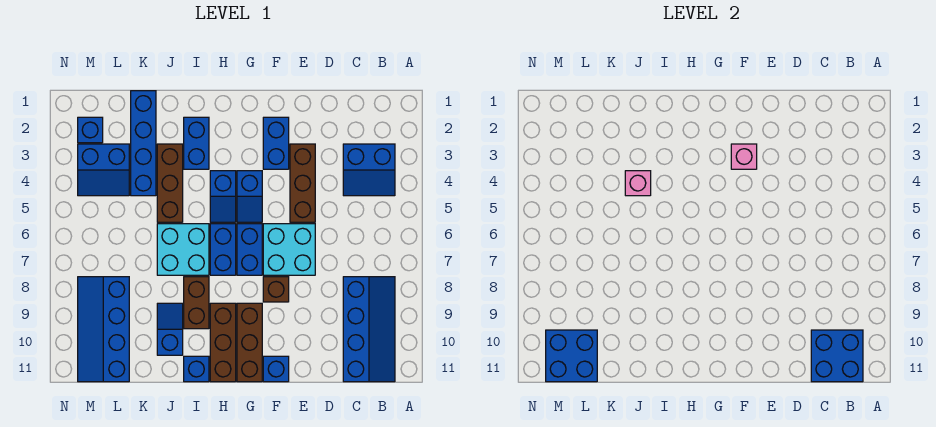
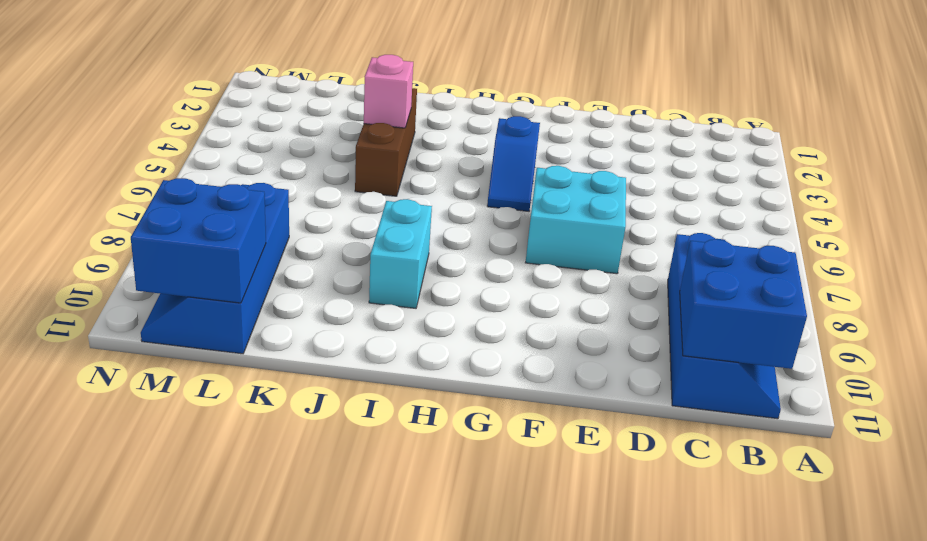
cyan brick I8:I9 level 1 -> brown brick I8:I9 level 1
none -> blue slope B3:C4 level 1 top 3
none -> brown brick E3:E5 level 1
none -> blue brick F2:F3 level 1

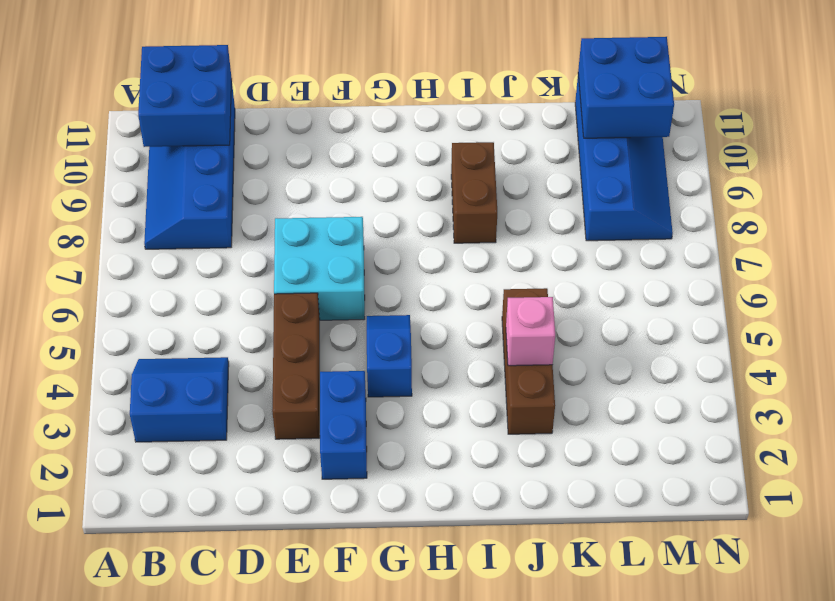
none -> brown brick F8 level 1
none -> blue brick F11 level 1
none -> blue brick G6:G7 level 1

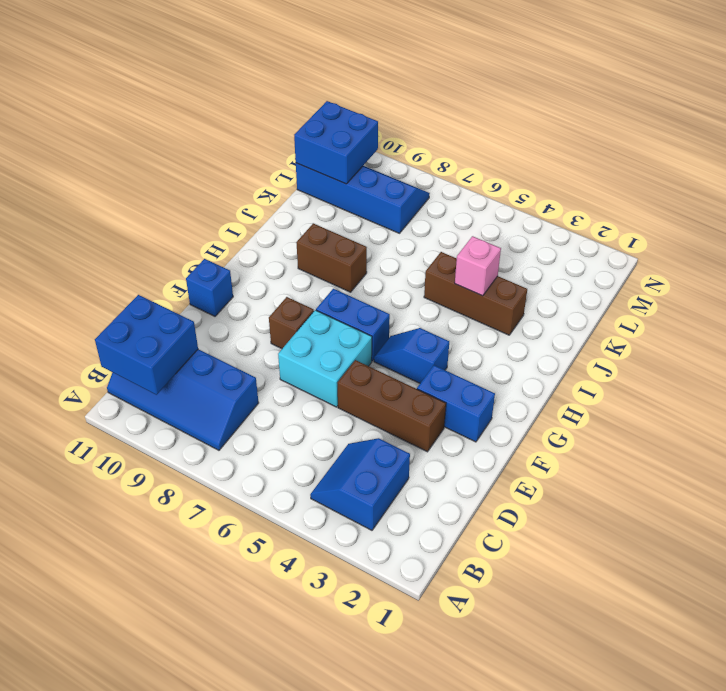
none -> brown brick G9:G11 level 1
none -> blue slope H4:H5 level 1 top 4
none -> blue brick H6:H7 level 1

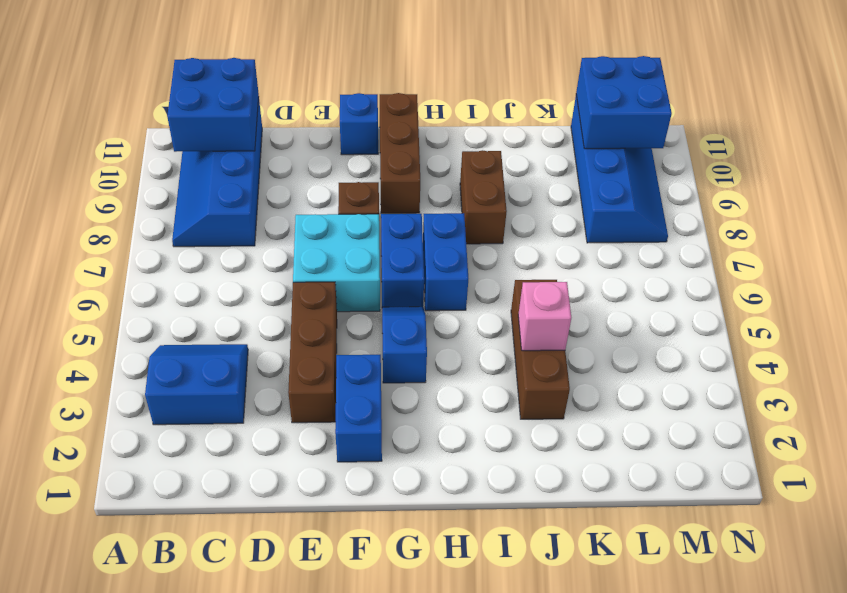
none -> blue slope H4:H5 level 1 top 4
none -> brown brick H9:H11 level 1
none -> blue brick I2:I3 level 1

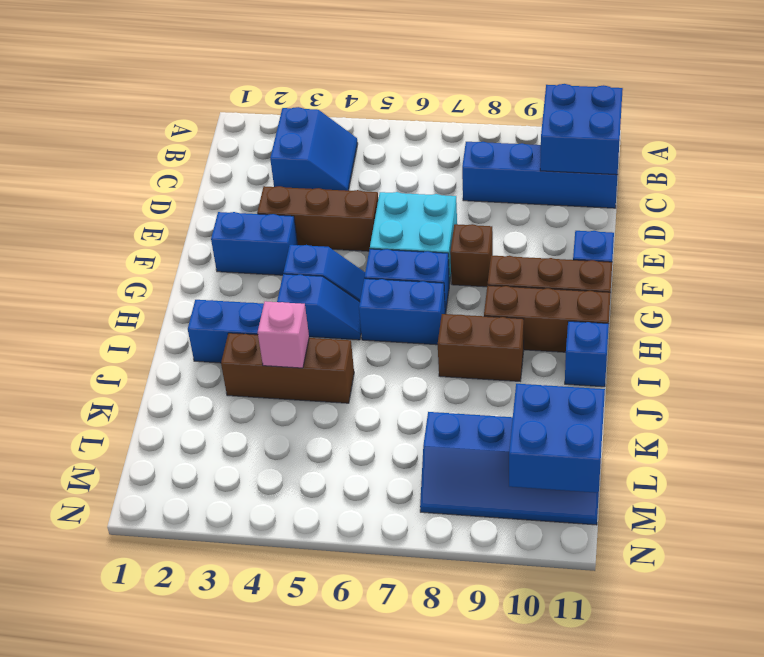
none -> cyan brick I6:J7 level 1
none -> blue slope J9:J10 level 1 top 10
none -> blue brick K1:K4 level 1

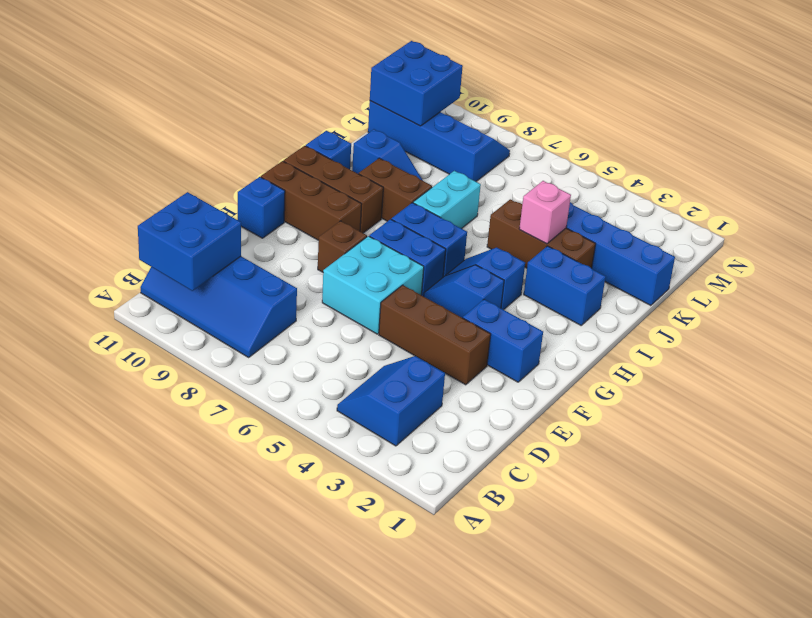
cyan brick I7:J7 level 1 -> cyan brick I6:J7 level 1
none -> blue slope L3:M4 level 1 top 3
none -> blue brick M2 level 1
none -> pink brick F3 level 2

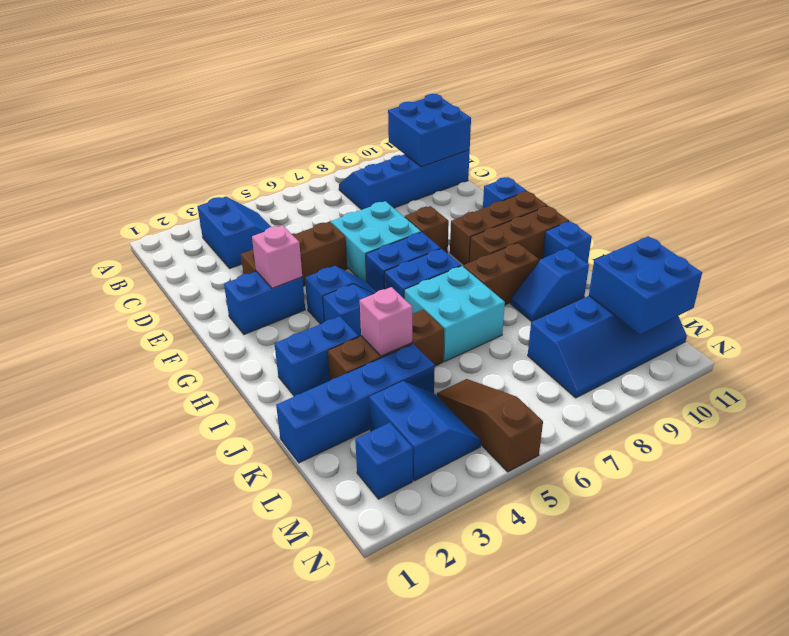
brown slope L5:N5 level 1 top N -> none

